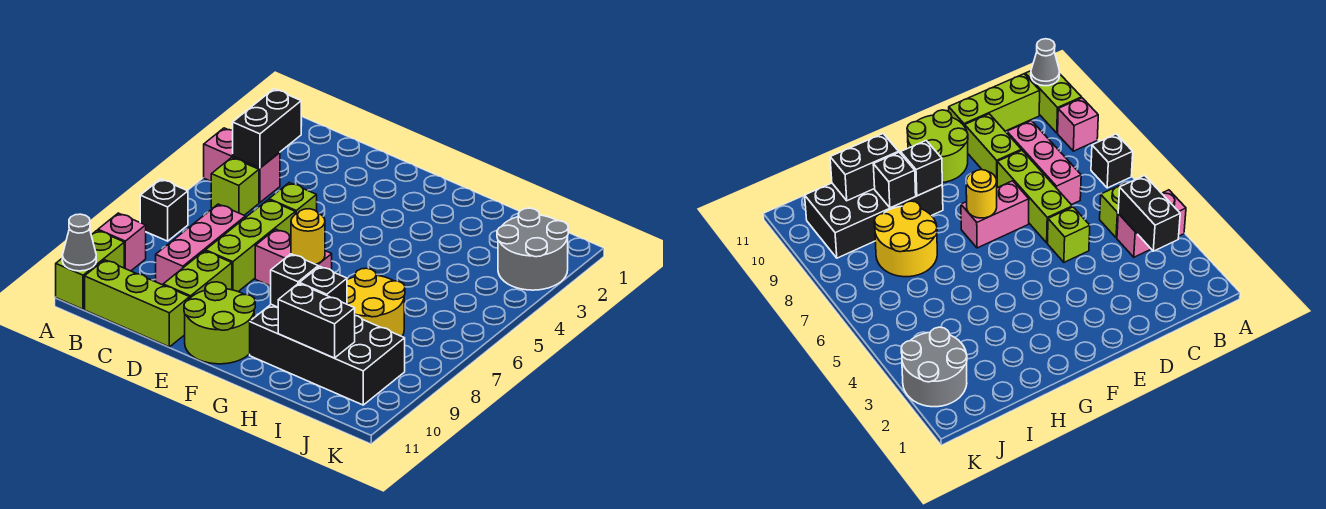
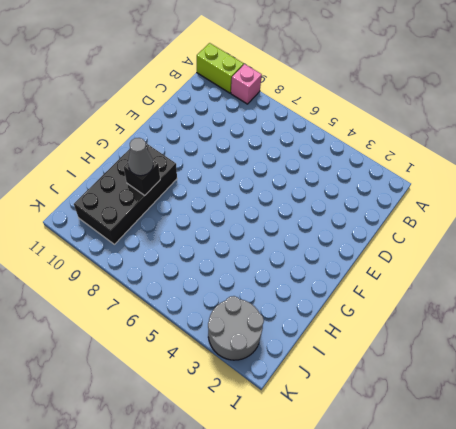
grey cone H9 level 3 -> grey cone A11 level 2
none -> pink brick A4:B4 level 1
none -> black brick A7 level 1
none -> lime brick B5 level 1

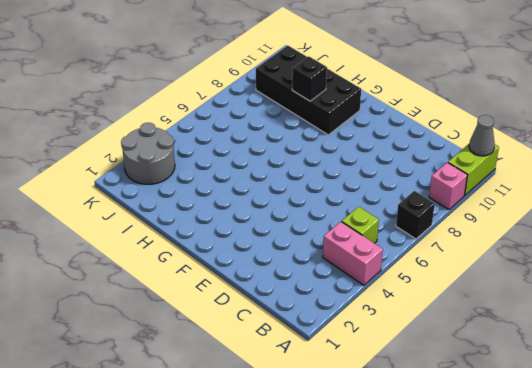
none -> lime brick B11:D11 level 1
none -> pink brick C7:C9 level 1
none -> lime brick D5 level 1

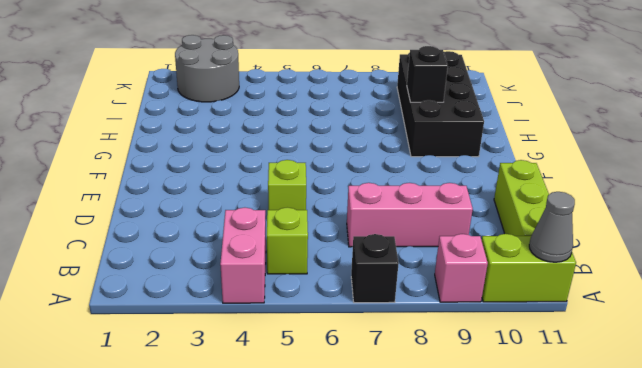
none -> lime brick D6:D8 level 1
none -> lime brick D9:D10 level 1
none -> pink brick E7:F7 level 1

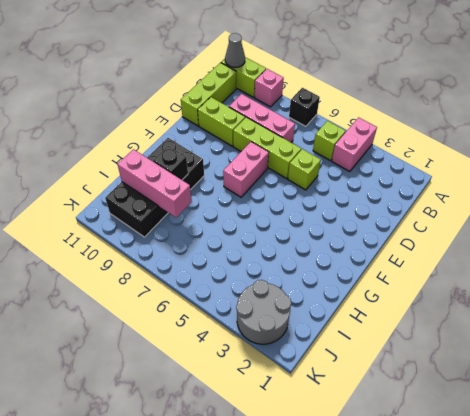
pink brick I8:I10 level 2 -> black brick H10:I10 level 2
none -> lime round brick E10:F11 level 1
none -> yellow round brick H7:I8 level 1
none -> black brick B3:B4 level 2

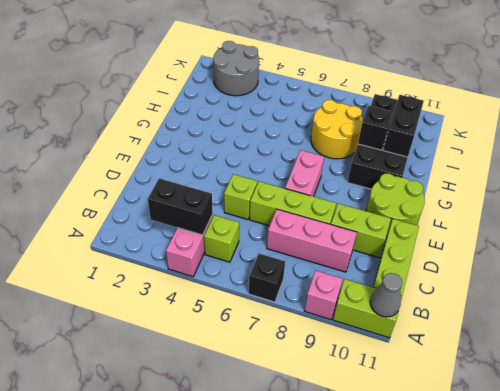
none -> yellow round brick F7 level 2
none -> black brick G9 level 2

